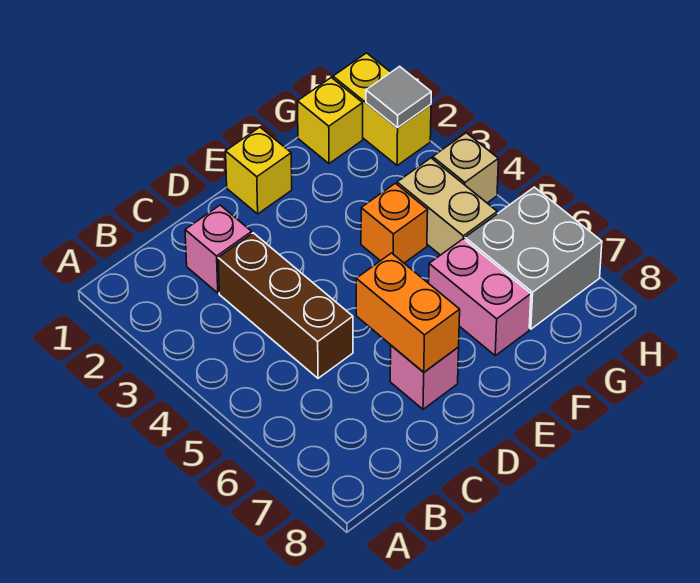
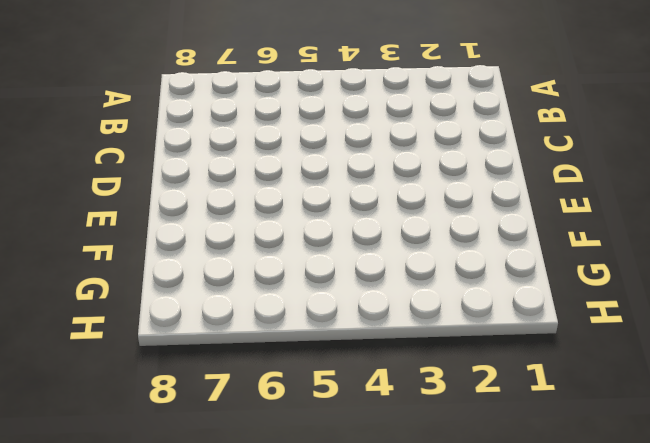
none -> pink brick C2 level 1
none -> brown brick C3:C5 level 1
none -> pink brick D7 level 1

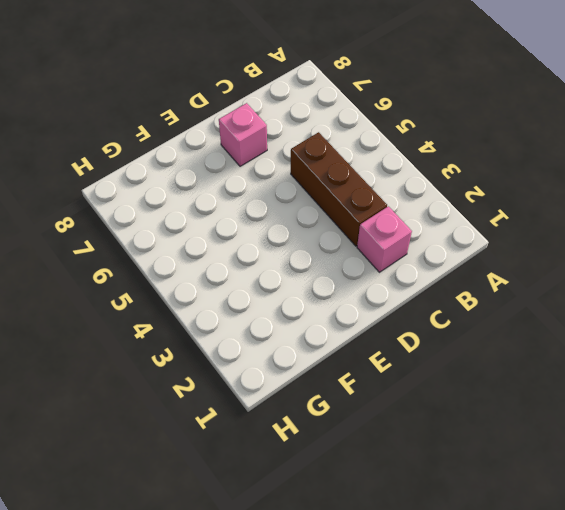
none -> yellow brick E1 level 1
none -> orange brick F4 level 1
none -> pink brick F6:F7 level 1

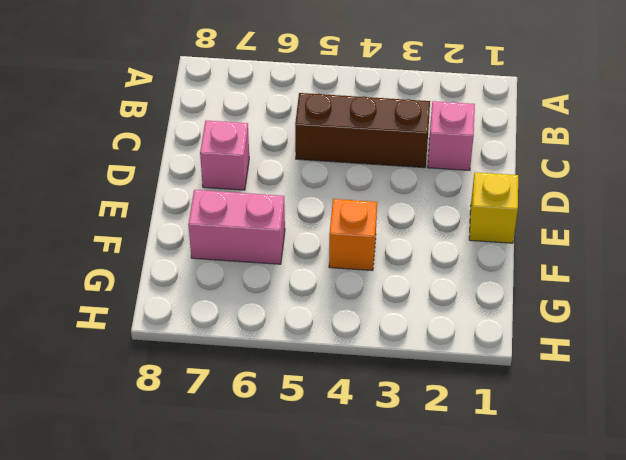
none -> yellow brick G1 level 1
none -> tan brick G4:G5 level 1
none -> grey brick G6:H7 level 1

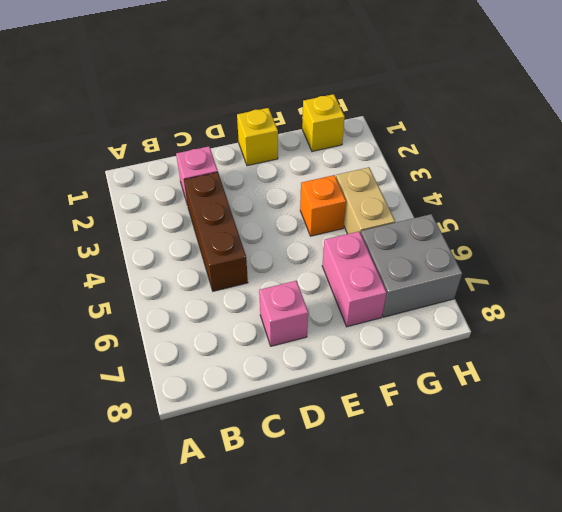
none -> yellow brick H1:H2 level 1
none -> tan brick H4 level 1
none -> orange brick D6:D7 level 2

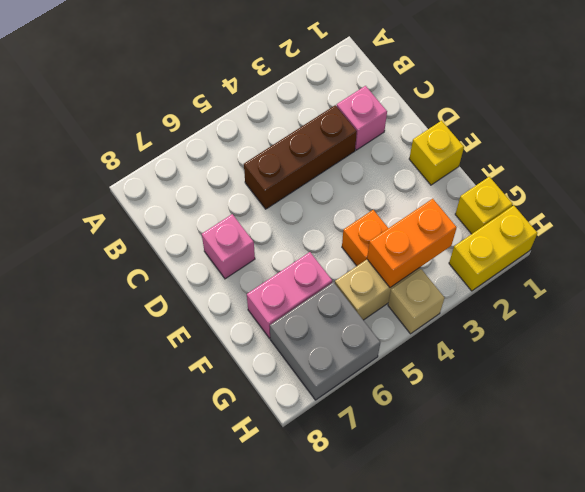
orange brick G3:G4 level 2 -> orange brick D6:D7 level 2
none -> grey tile H2 level 2

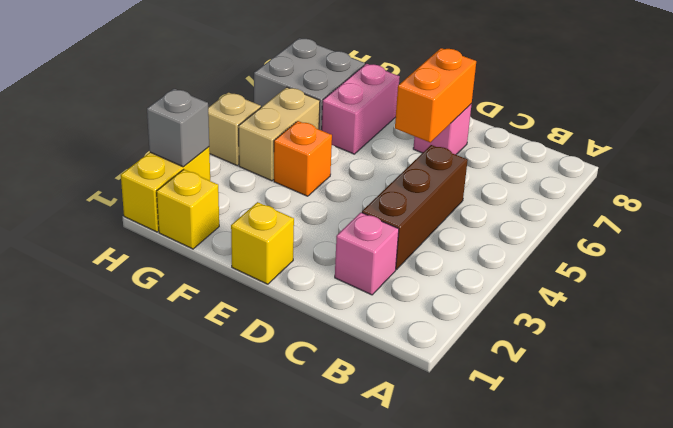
grey brick H2 level 2 -> grey tile H2 level 2

